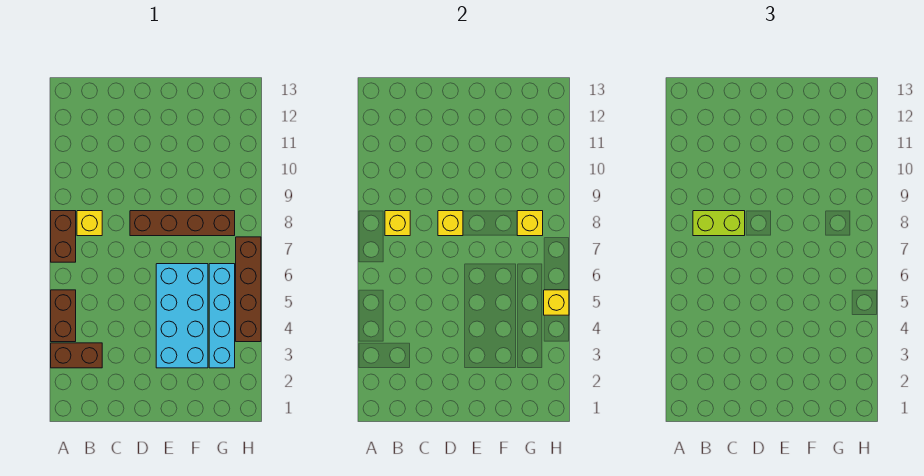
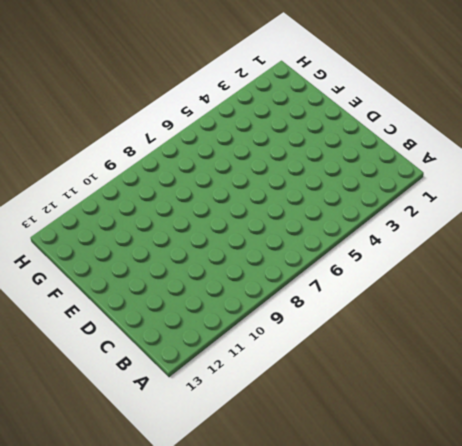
none -> brown brick A3:B3 level 1
none -> brown brick A4:A5 level 1
none -> brown brick A7:A8 level 1

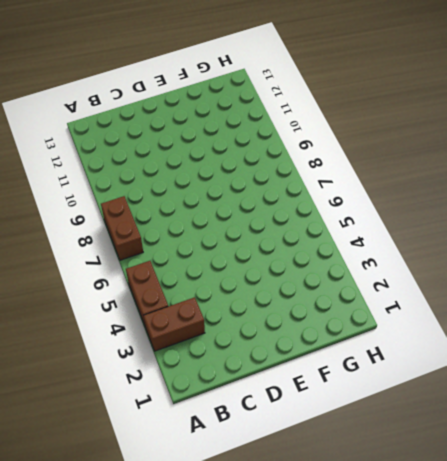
none -> yellow brick B8 level 1
none -> brown brick D8:G8 level 1
none -> cyan brick E3:F6 level 1

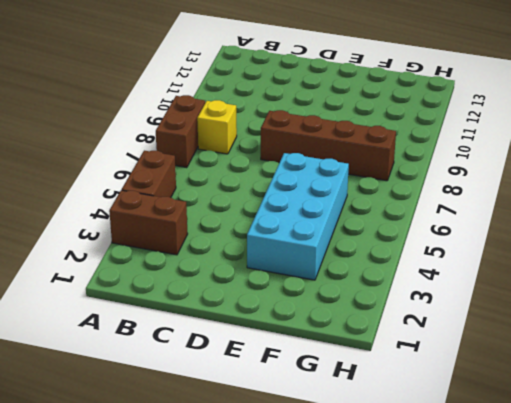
none -> cyan brick G3:G6 level 1
none -> brown brick H4:H7 level 1
none -> yellow brick B8 level 2

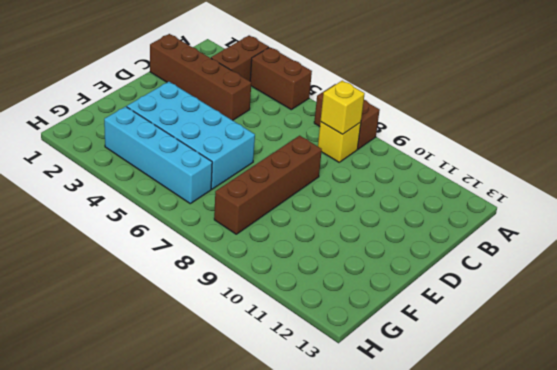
brown brick C1:C4 level 1 -> brown brick H4:H7 level 1
none -> yellow brick D8 level 2
none -> yellow brick G8 level 2
none -> yellow brick H5 level 2

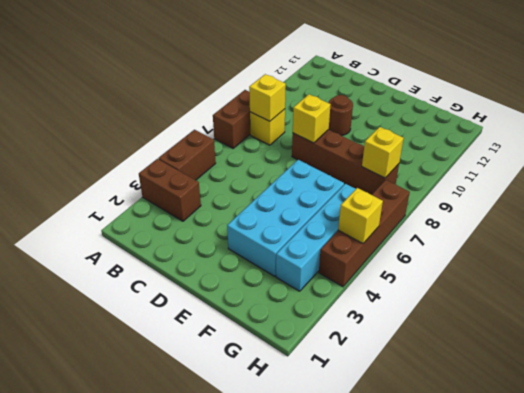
brown round brick D10 level 1 -> none
none -> lime brick B8:C8 level 3

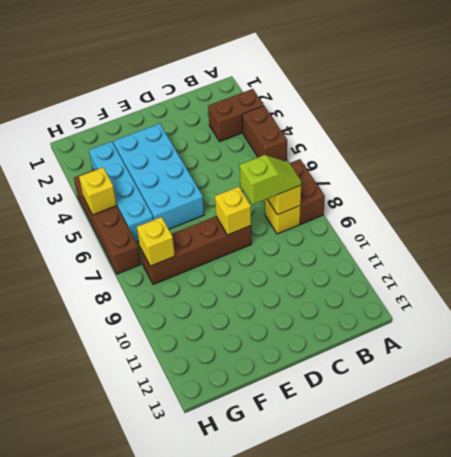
lime slope B8:C8 level 3 top C -> lime brick B8:C8 level 3

